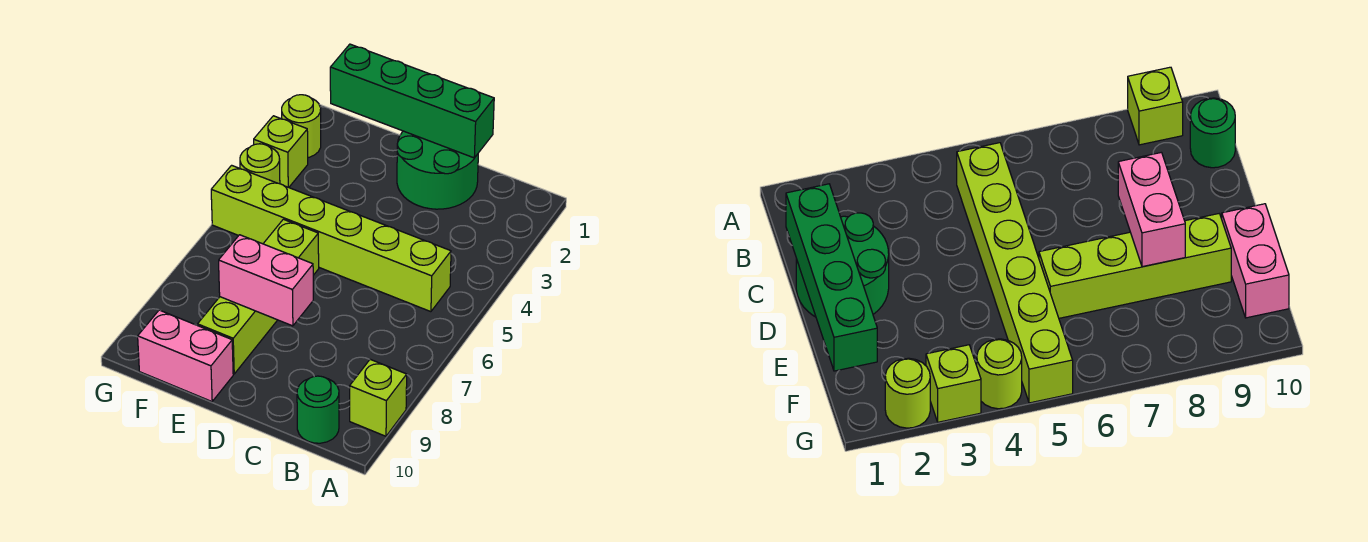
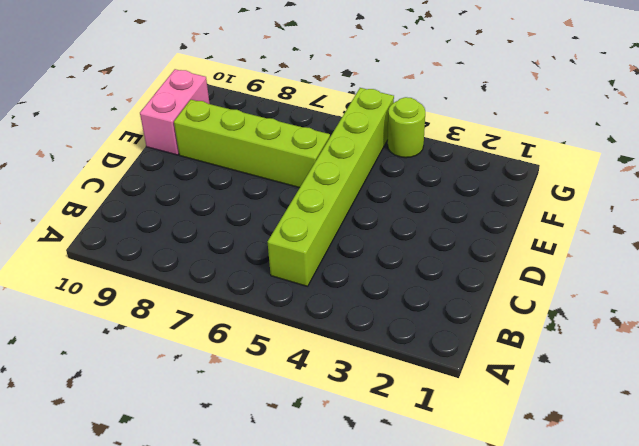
none -> lime brick A9 level 1
none -> green round brick B10 level 1

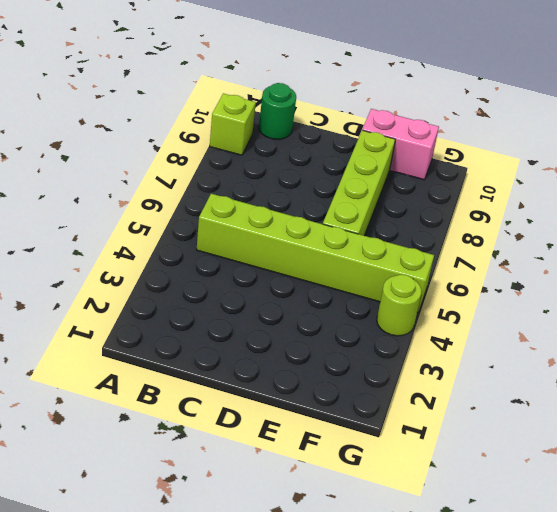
none -> green round brick C1:D2 level 1
none -> lime round brick G2 level 1

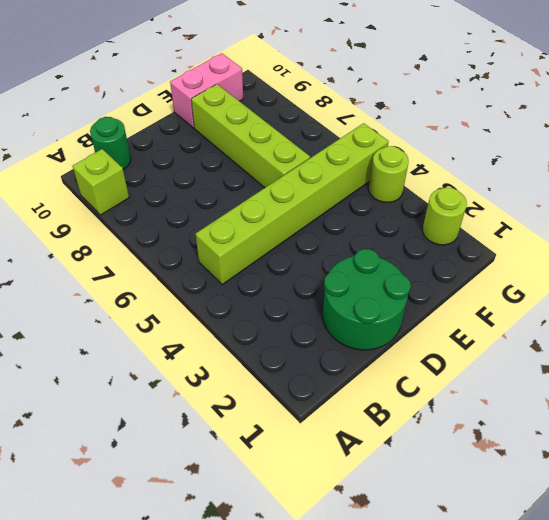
none -> lime brick G3 level 1
none -> green brick C1:F1 level 2

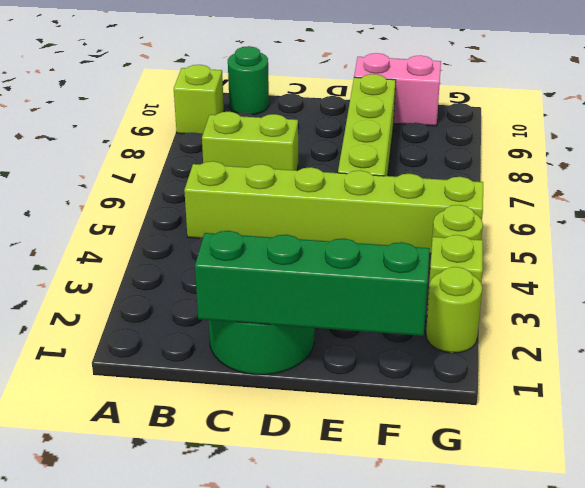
lime brick B7:C7 level 1 -> none
none -> pink brick D8:E8 level 2

